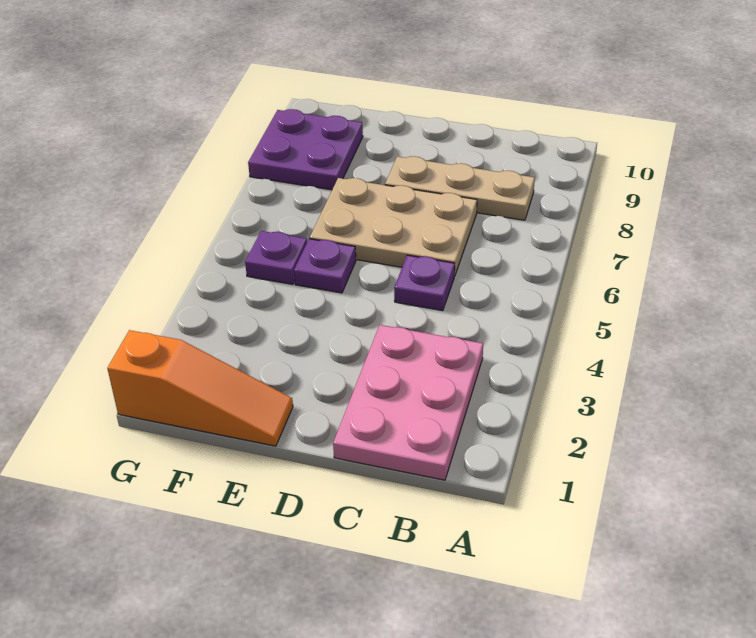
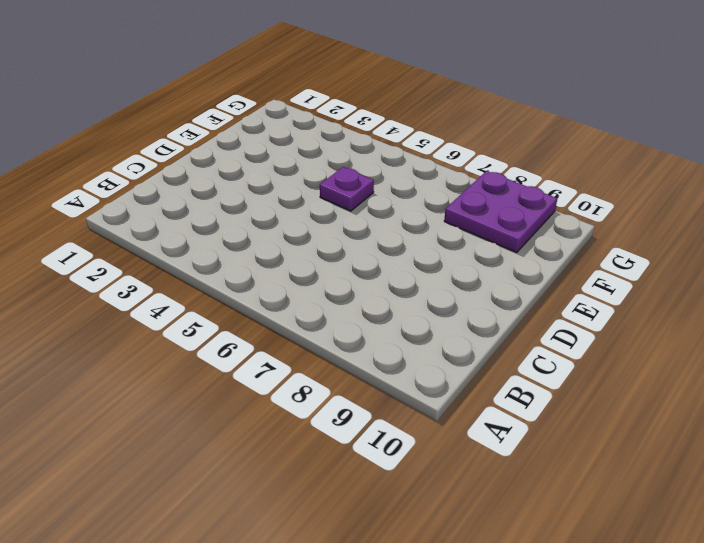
none -> pink plate B1:C3 level 1
none -> tan plate B8:D8 level 1

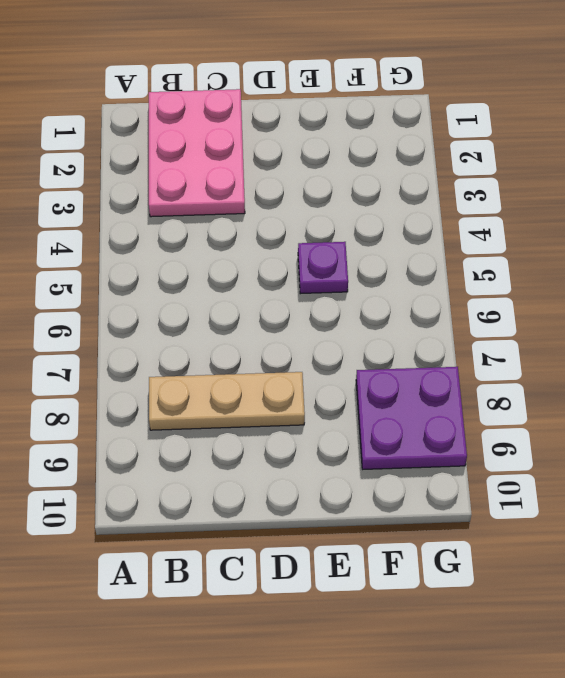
none -> purple plate C5 level 1
none -> tan plate C6:E7 level 1

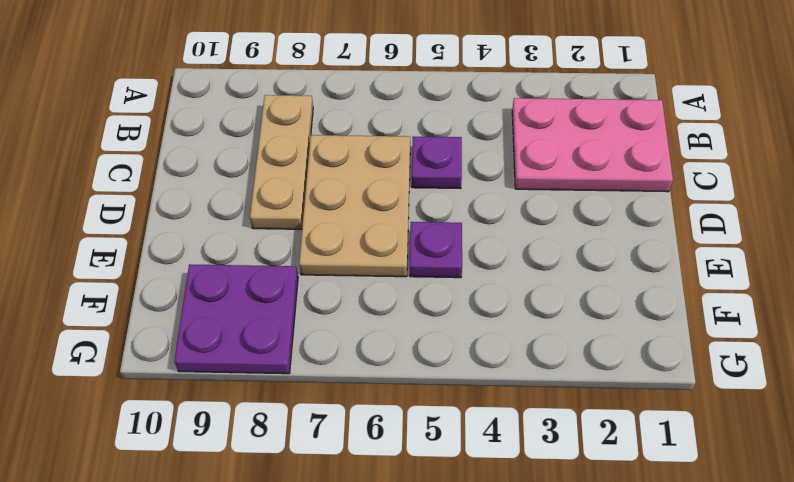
none -> orange slope E1:G1 level 1 top G
none -> purple plate F5 level 1

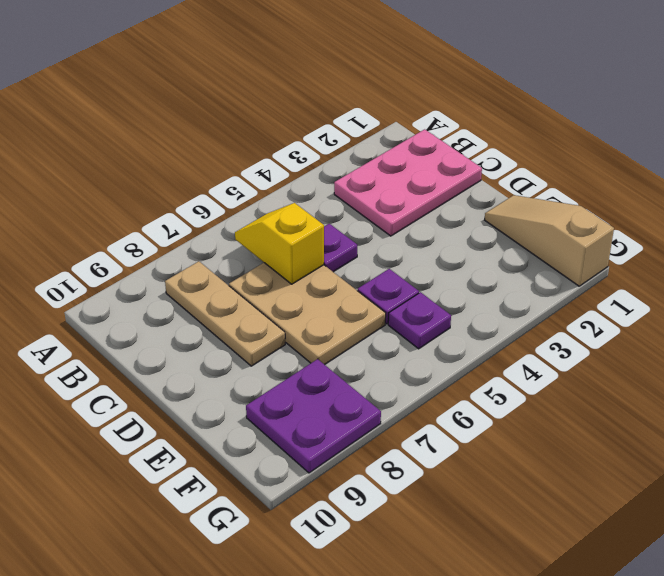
yellow slope B6:C6 level 2 top C -> none
tan slope E1:G1 level 1 top G -> orange slope E1:G1 level 1 top G

